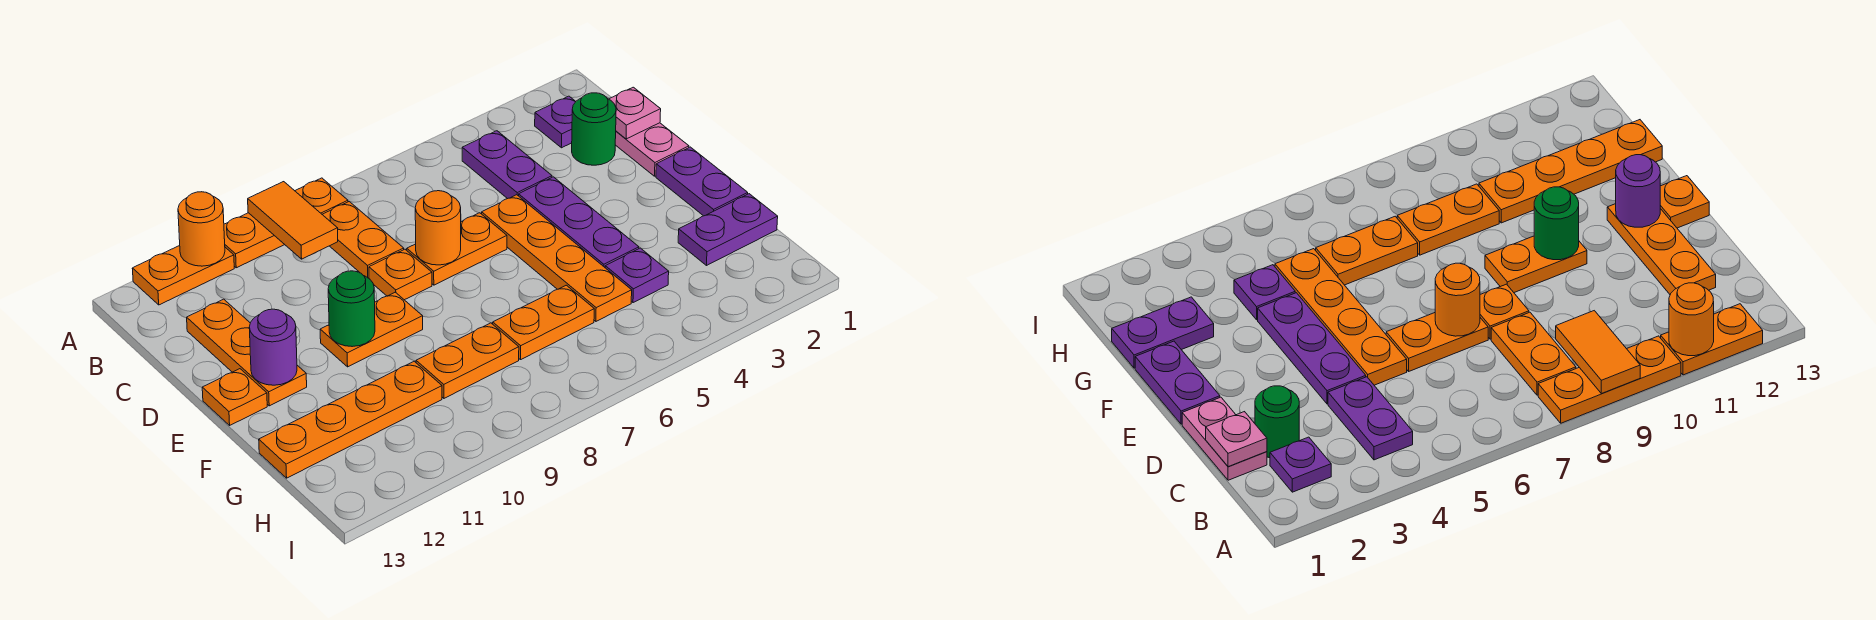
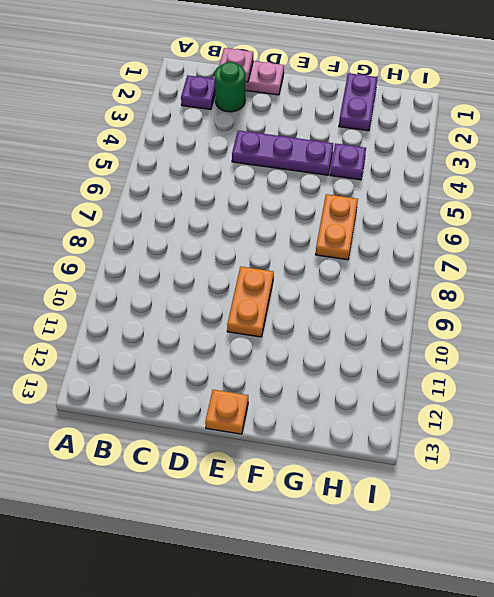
none -> orange plate A8:A10 level 1
none -> orange plate A11:A12 level 1
none -> purple plate B4:C4 level 1

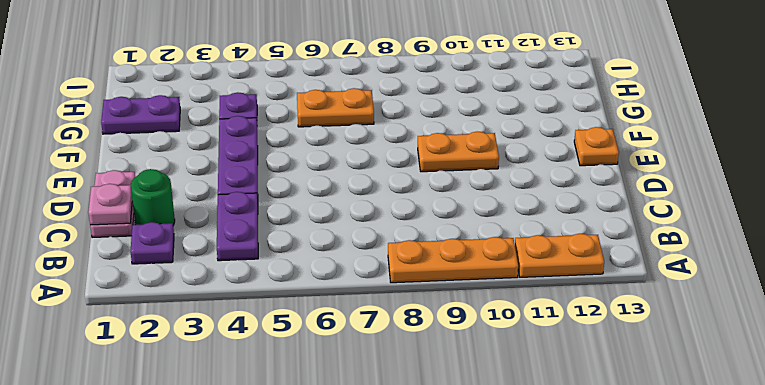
none -> orange plate B8:C8 level 1
none -> orange plate C12:E12 level 1
none -> orange plate D5:G5 level 1

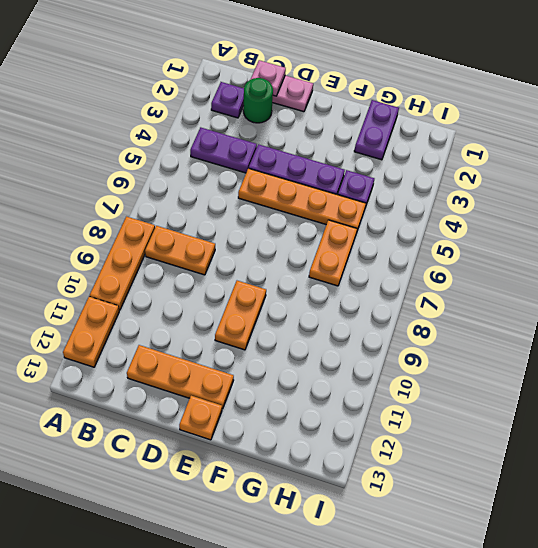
none -> orange plate D6:D7 level 1
none -> orange plate D8 level 1
none -> purple plate E1:F1 level 1

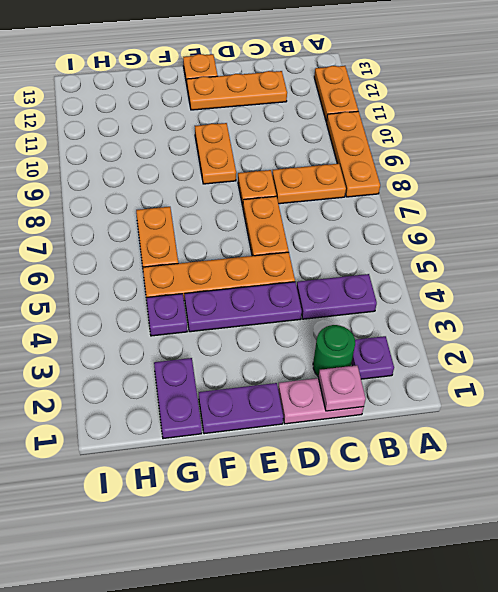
none -> orange plate G8:G9 level 1
none -> orange plate G10:G13 level 1
none -> orange tile A9:B9 level 2

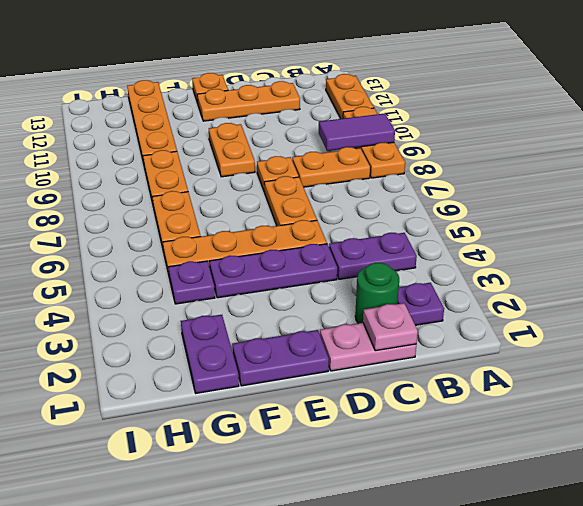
purple tile A9:B9 level 2 -> orange tile A9:B9 level 2
none -> orange round brick A11 level 2
none -> orange round brick D7 level 2
none -> green round brick E10 level 2

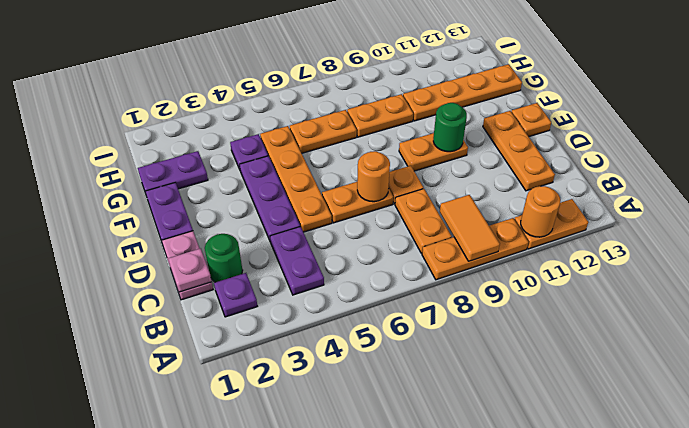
none -> purple round brick E12 level 2

